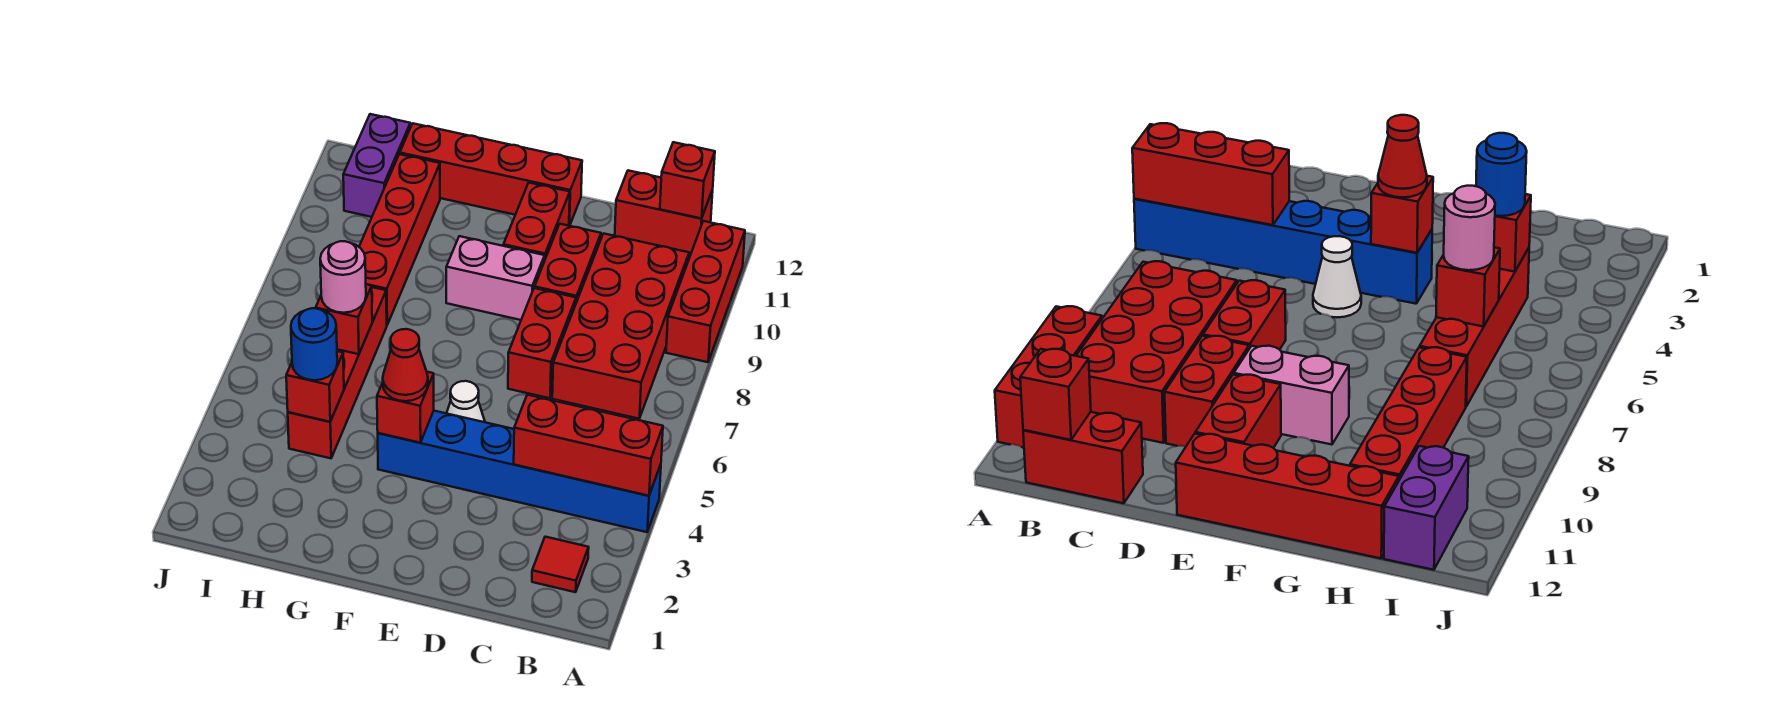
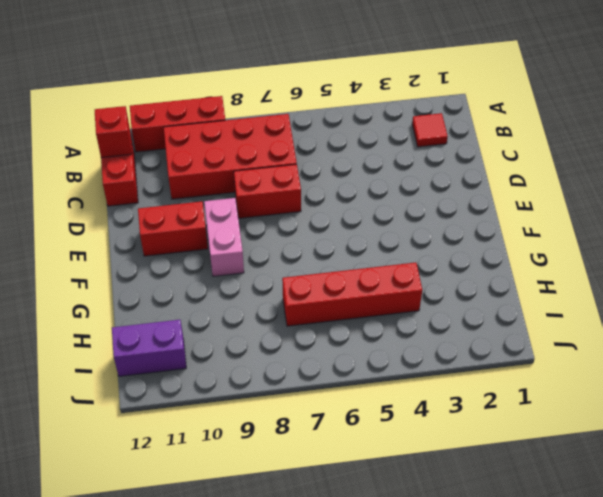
none -> blue brick A4:F4 level 1
none -> red brick D9:D10 level 1
none -> white cone E5 level 1

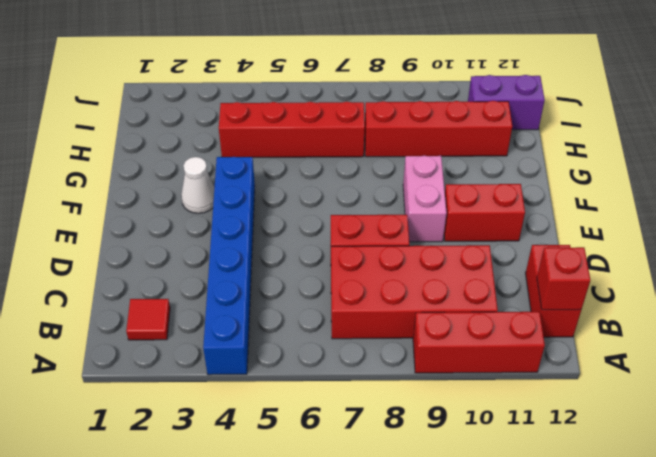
white cone F3 level 1 -> white cone E5 level 1
none -> red brick D9:D10 level 1
none -> red brick E12:H12 level 1
none -> red brick A4:C4 level 2

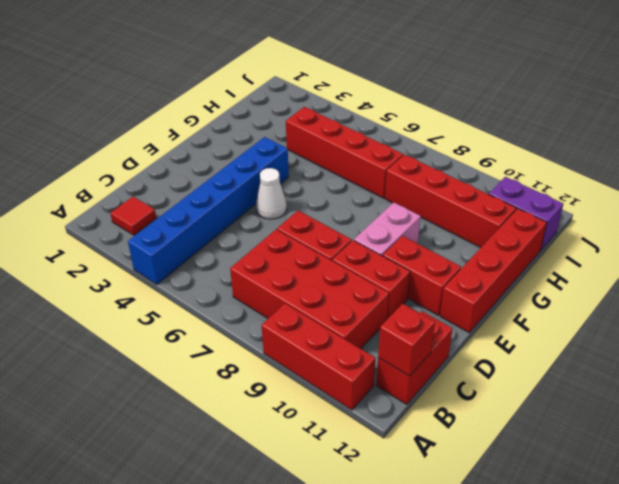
none -> red brick A4:C4 level 2
none -> red brick F4 level 2
none -> red brick H4 level 2

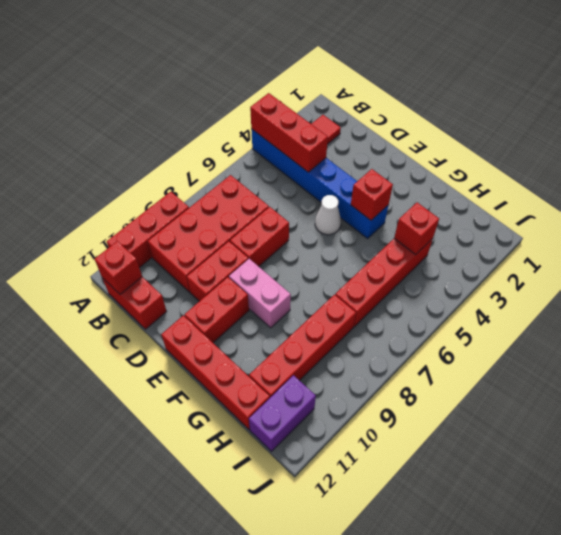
none -> red brick H6 level 2
none -> red cone F4 level 3
none -> blue round brick H4 level 3

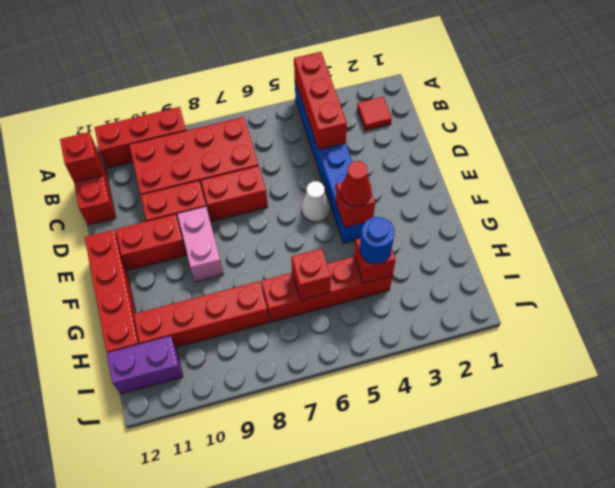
none -> pink round brick H6 level 3

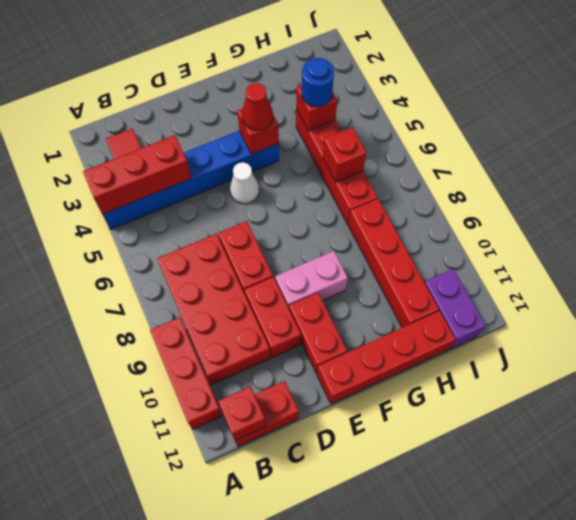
none -> pink round brick H6 level 3

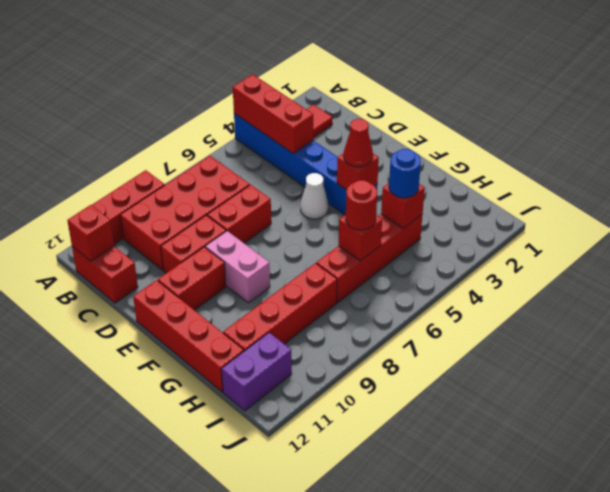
red round brick H6 level 3 -> pink round brick H6 level 3

